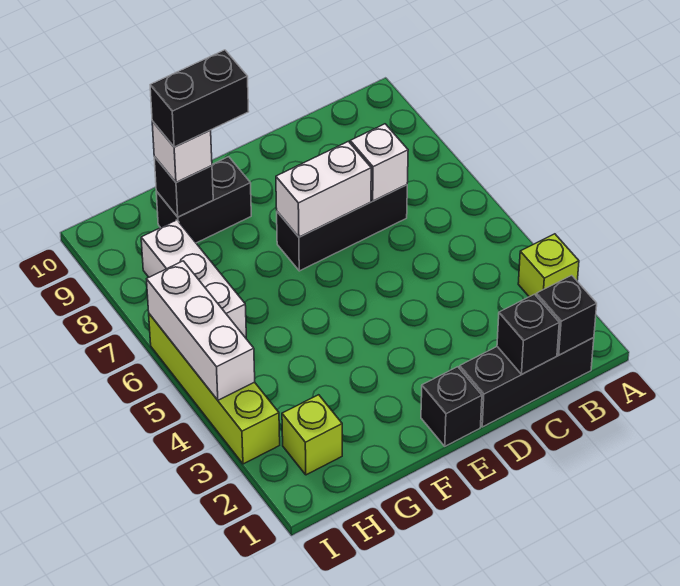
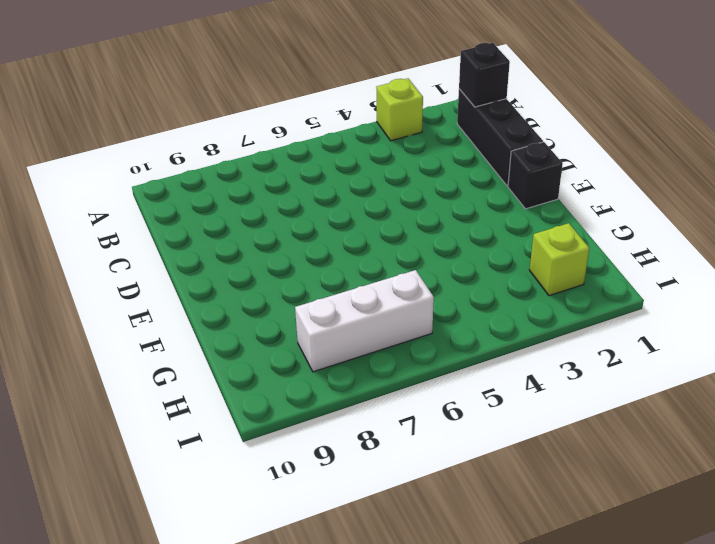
none -> black brick C7:E7 level 1
none -> black brick F9:G9 level 1
none -> lime brick I3:I6 level 1

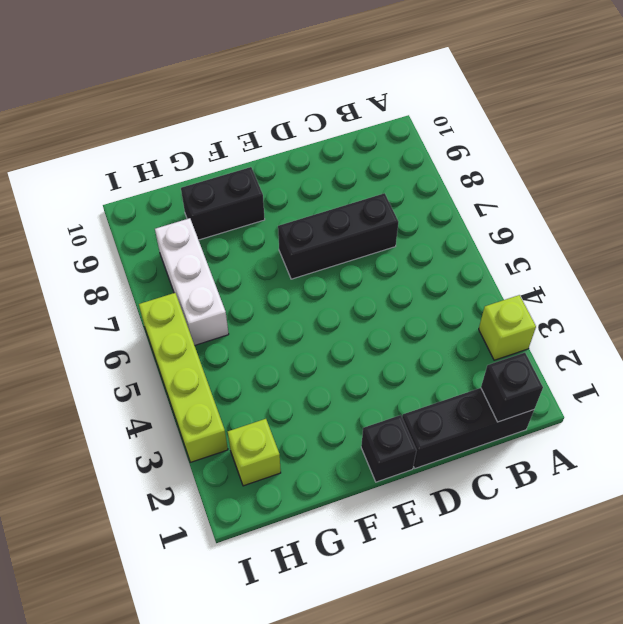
none -> black brick C1 level 2
none -> white brick C7 level 2
none -> white brick D7:E7 level 2

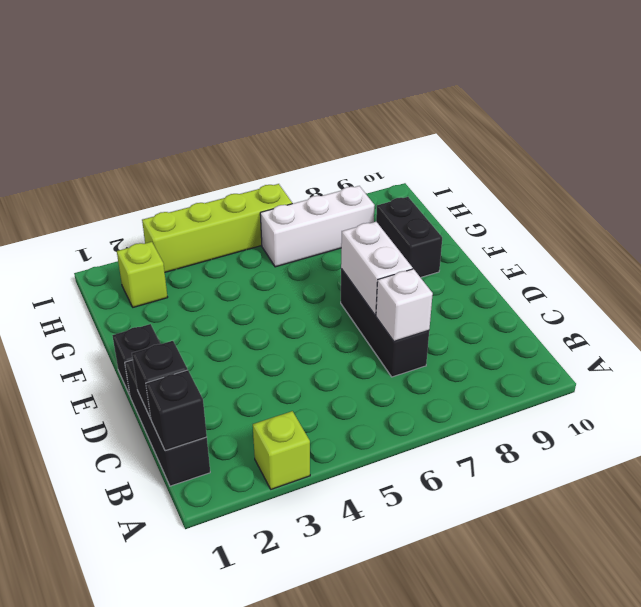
none -> black brick G9 level 2
none -> white brick I4:I6 level 2
none -> white brick G9 level 3

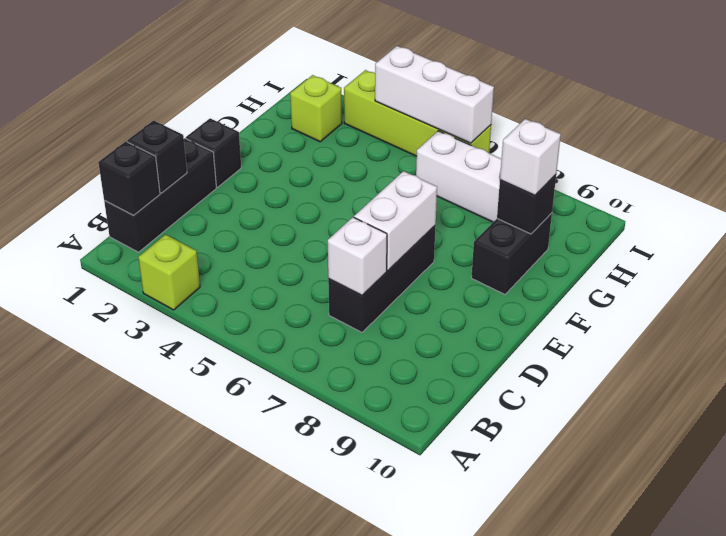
none -> black brick F9:G9 level 4

